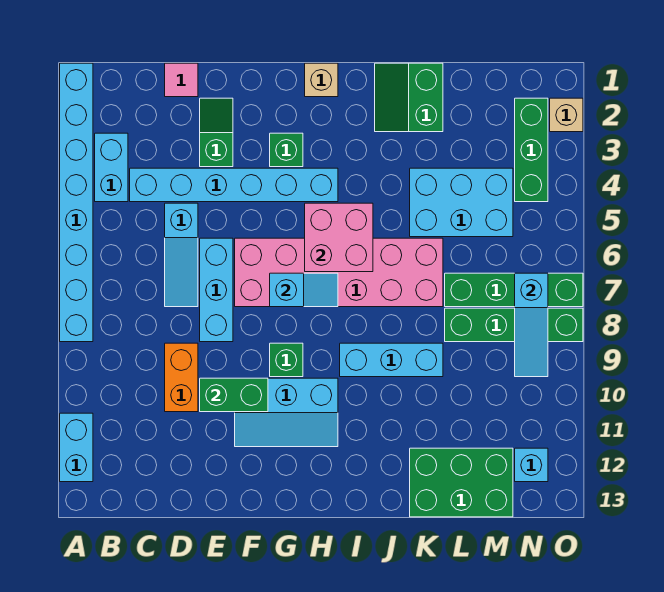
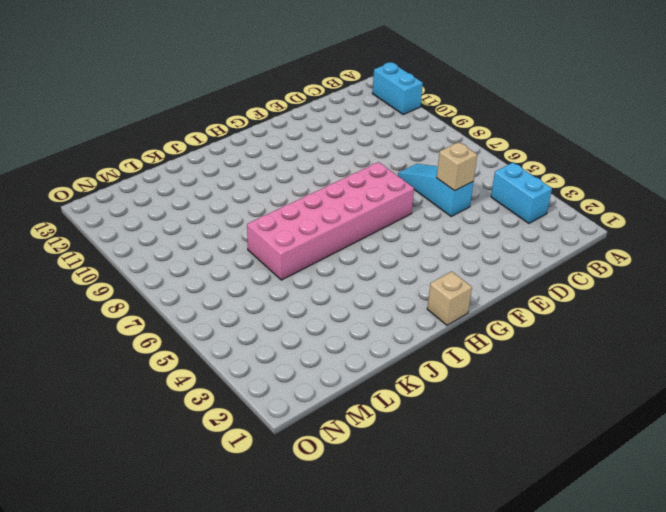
tan brick D5 level 2 -> tan brick O2 level 1
none -> cyan brick A1:A8 level 1
none -> cyan brick C4:H4 level 1
none -> pink tile D1 level 1

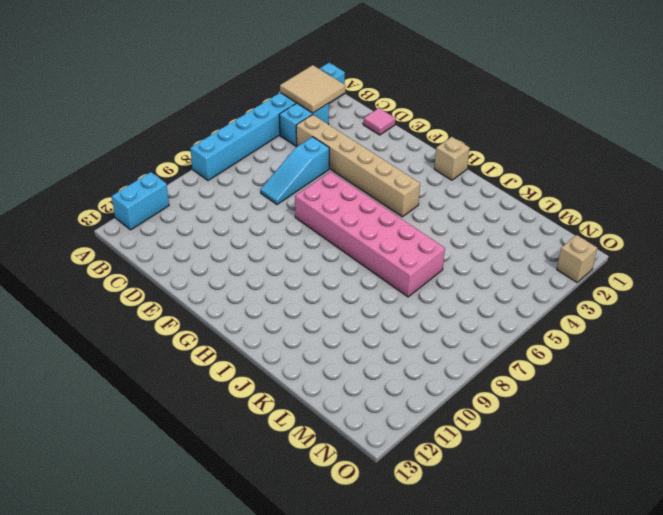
tan tile A2:B3 level 2 -> none
tan brick C4:H4 level 1 -> cyan brick C4:H4 level 1
none -> orange brick D9:D10 level 1
none -> green slope E2:E3 level 1 top 3
none -> cyan brick E6:E8 level 1

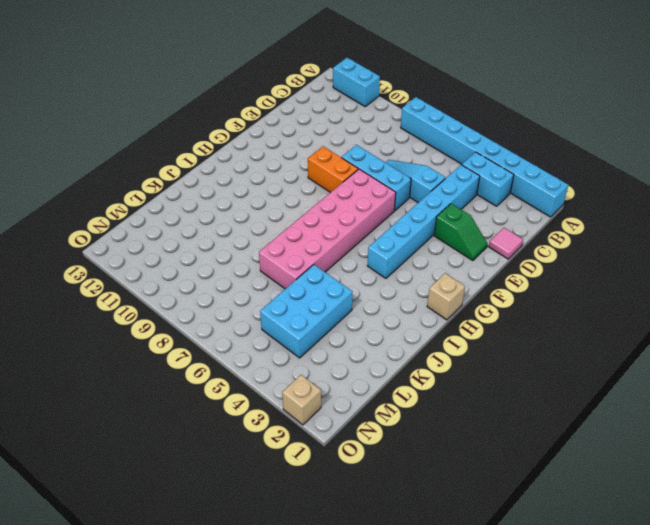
orange brick F8:F9 level 1 -> orange brick D9:D10 level 1
none -> cyan slope F10:H11 level 1 top 10
none -> green brick G3 level 1
none -> green brick G9 level 1

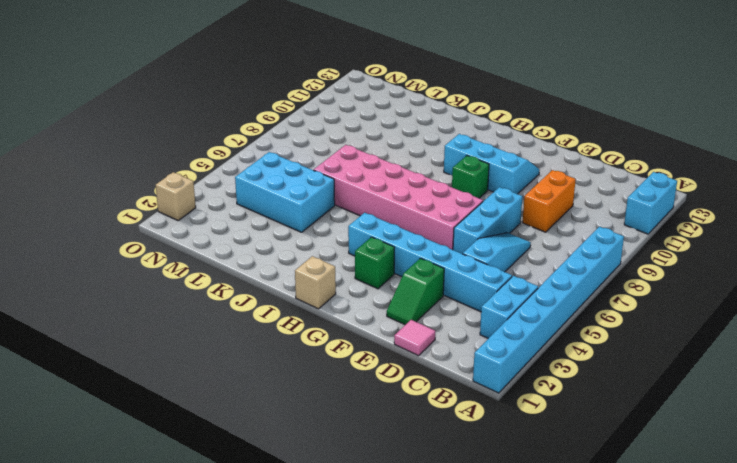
none -> cyan brick I9:K9 level 1
none -> green slope J1:K2 level 1 top K
none -> green brick K12:M13 level 1

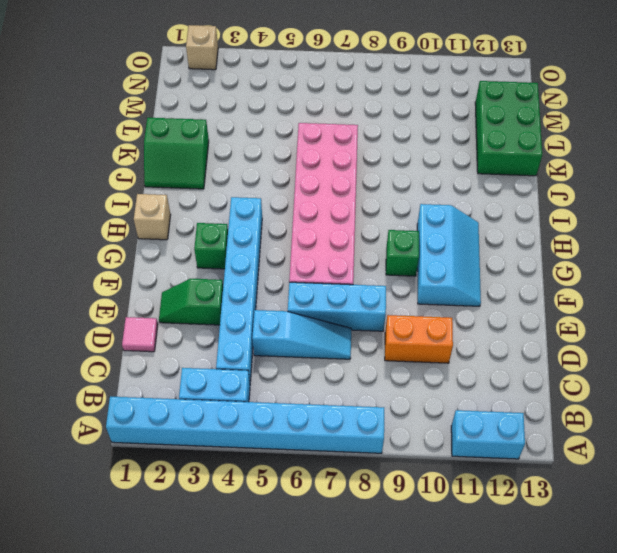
none -> cyan brick I9:K9 level 1
none -> cyan brick K4:M5 level 1
none -> green brick L7:O7 level 1

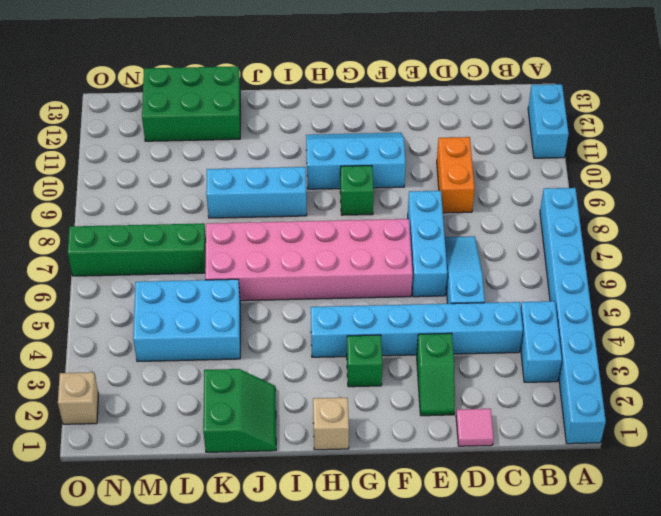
none -> green brick L8:O8 level 1
none -> green brick N2:N4 level 1
none -> cyan brick N12 level 1

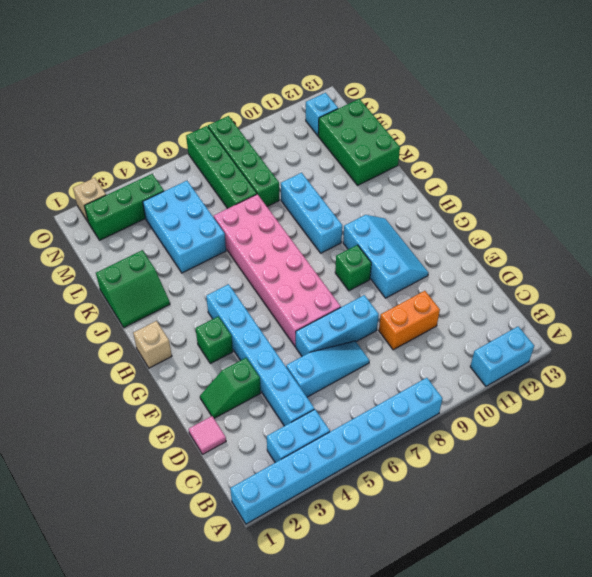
none -> green brick E10:F10 level 2
none -> cyan slope G7:H7 level 2 top G
none -> pink brick H5:I6 level 2

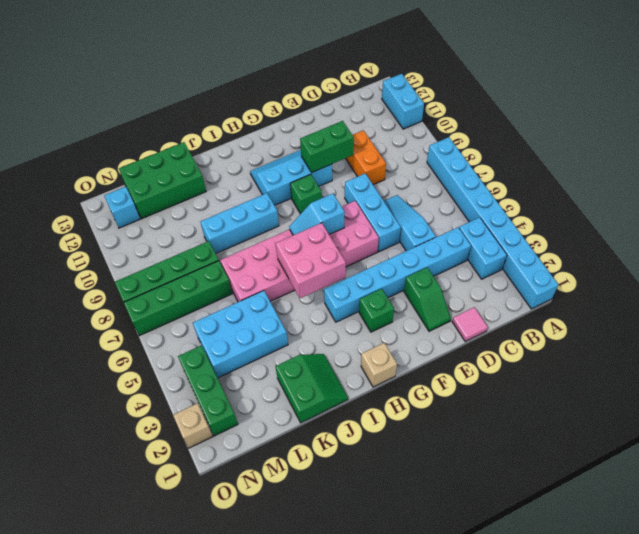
none -> cyan slope N7:N9 level 2 top 7

